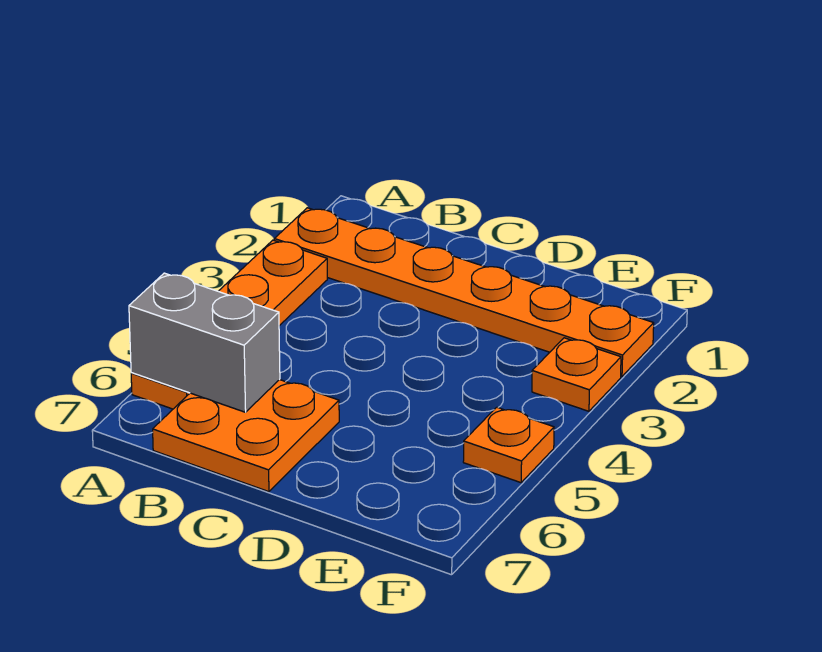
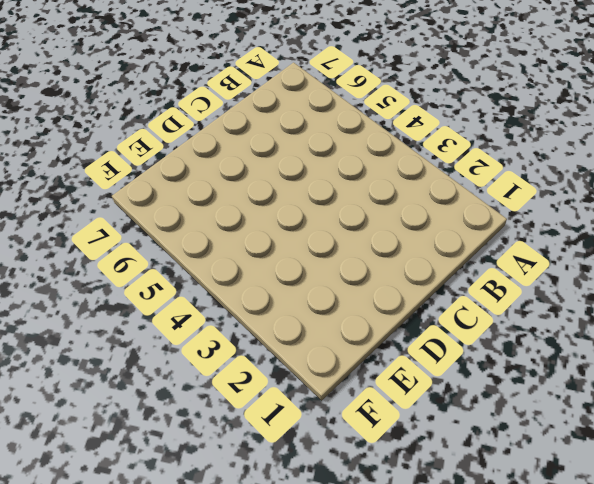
none -> orange plate A2:F2 level 1
none -> orange plate A3:A6 level 1

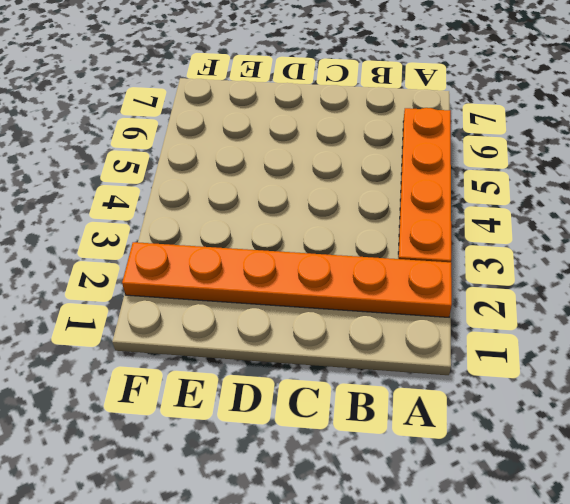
none -> orange plate B6:C7 level 1
none -> orange plate F3 level 1

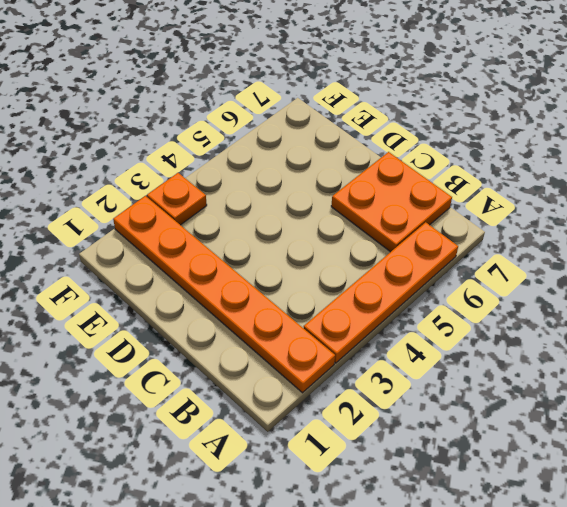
none -> orange plate F5 level 1
none -> grey brick A6:B6 level 2

